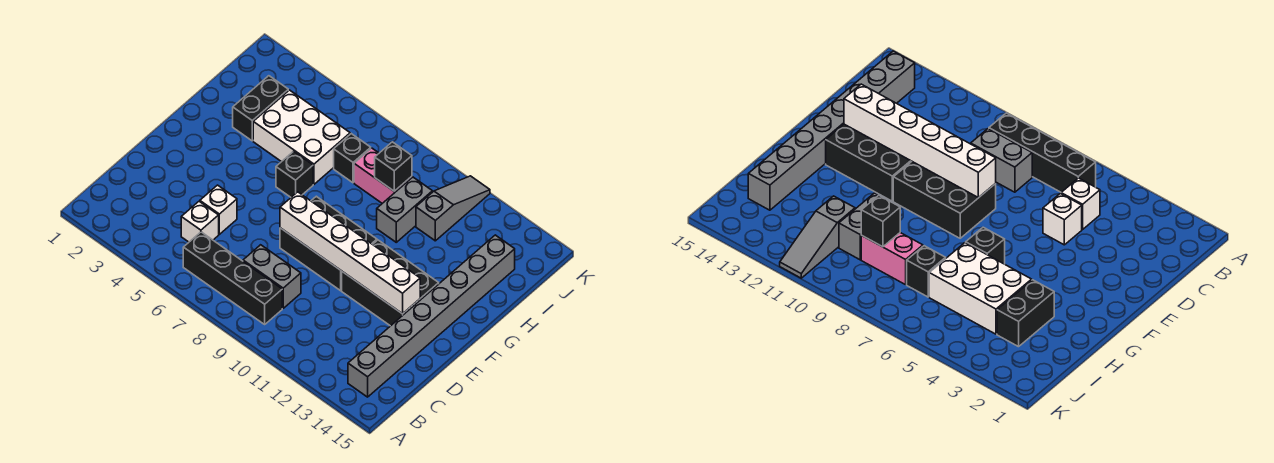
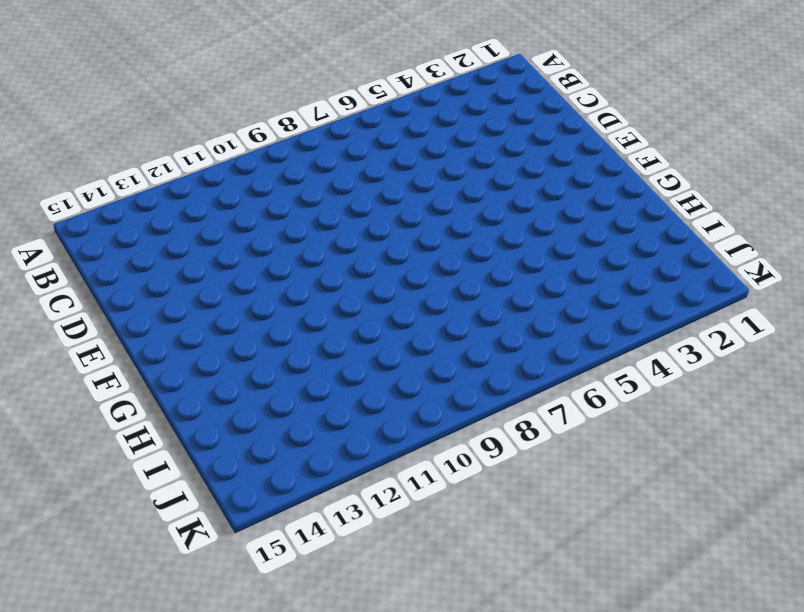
none -> black brick B6:B9 level 1
none -> grey brick B14:I14 level 1
none -> white brick C5 level 1

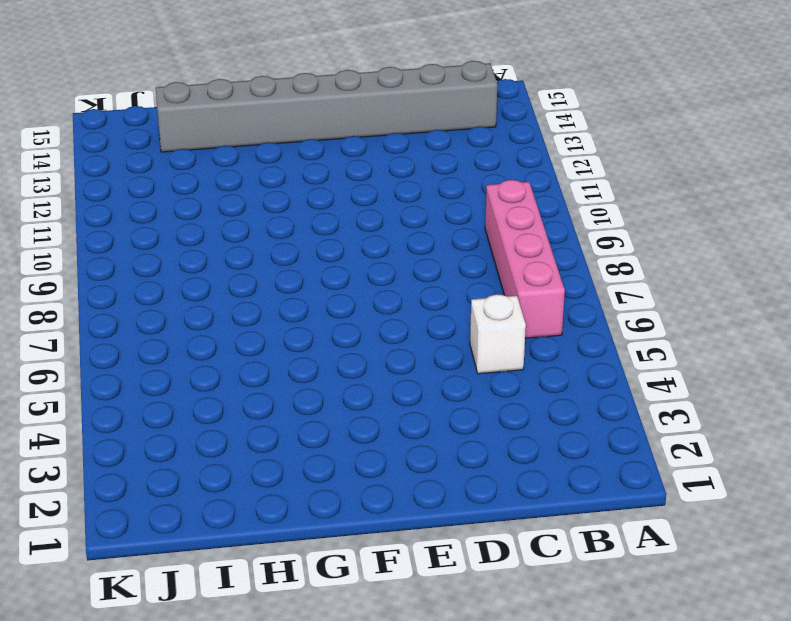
pink brick B6:B9 level 1 -> black brick B6:B9 level 1
none -> grey brick C8:C9 level 1
none -> white brick D5 level 1
none -> black brick E8:F10 level 1

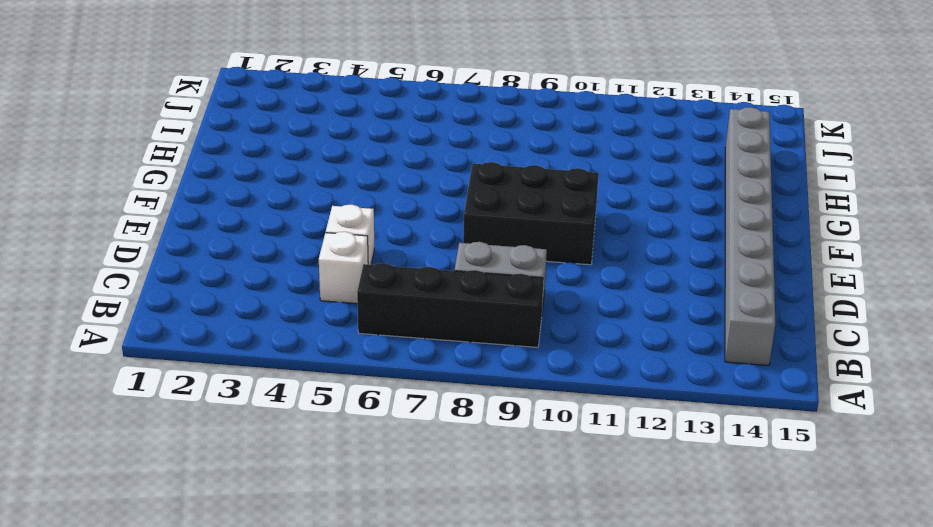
none -> black brick E11:F13 level 1
none -> black brick G6 level 1
none -> black brick H3:I3 level 1

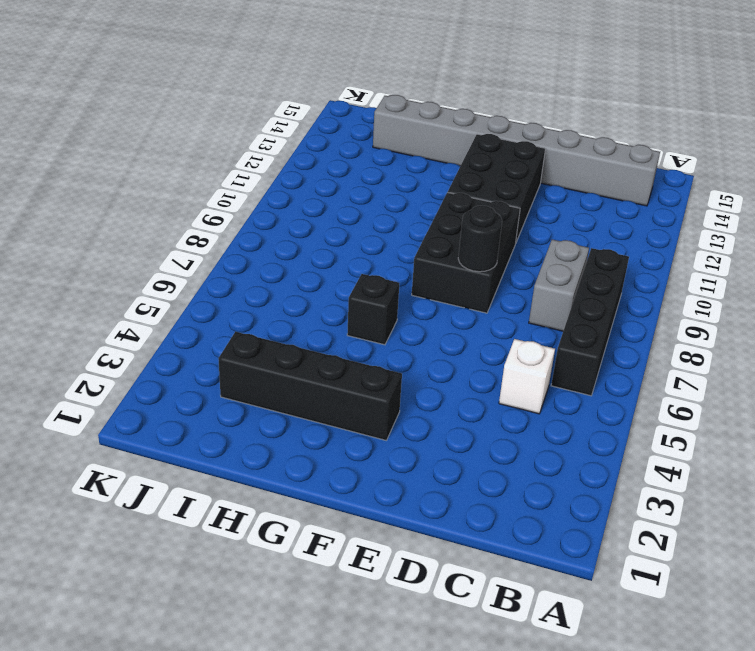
black round brick E8 level 2 -> white brick E8:E13 level 2
black brick F3:I3 level 1 -> black brick H3:I3 level 1
none -> white brick D5 level 1
none -> white brick H4:I6 level 1
none -> grey brick H10:I10 level 1

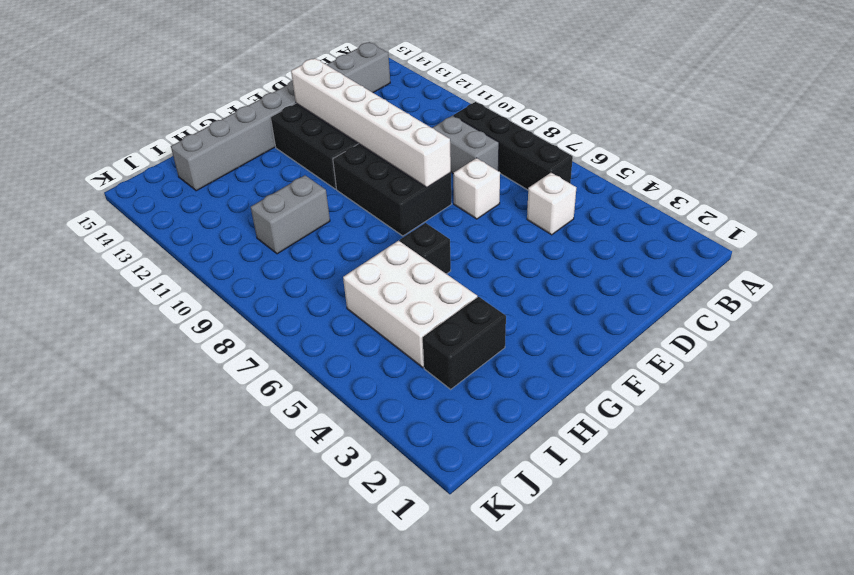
white brick D7 level 1 -> white brick D5 level 1
none -> black brick I7 level 1
none -> pink brick I8:I9 level 1
none -> grey slope I11:K11 level 1 top I

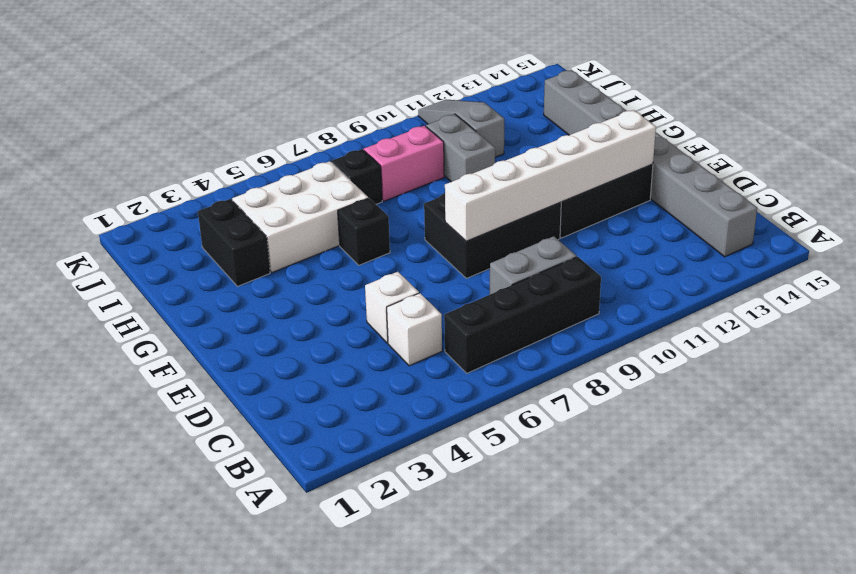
none -> black brick I9 level 2

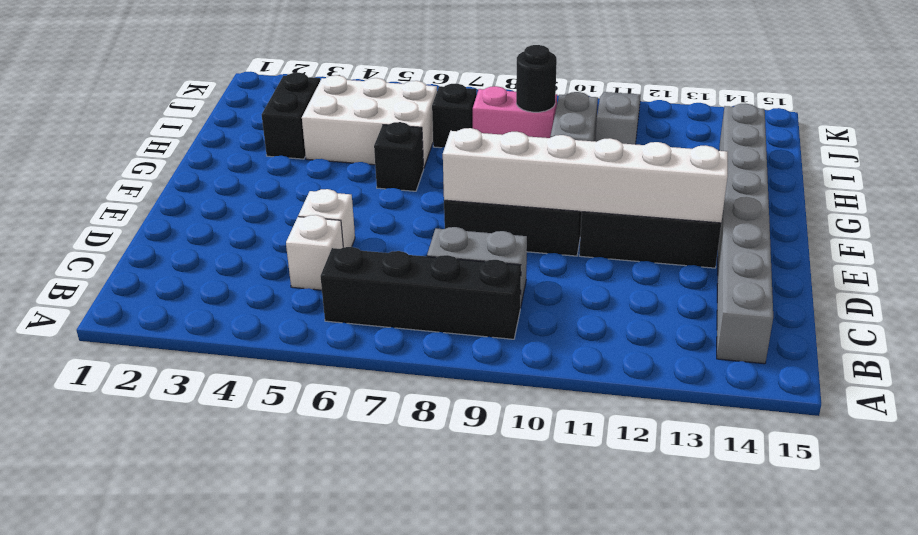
black round brick I9 level 2 -> black brick I9 level 2

